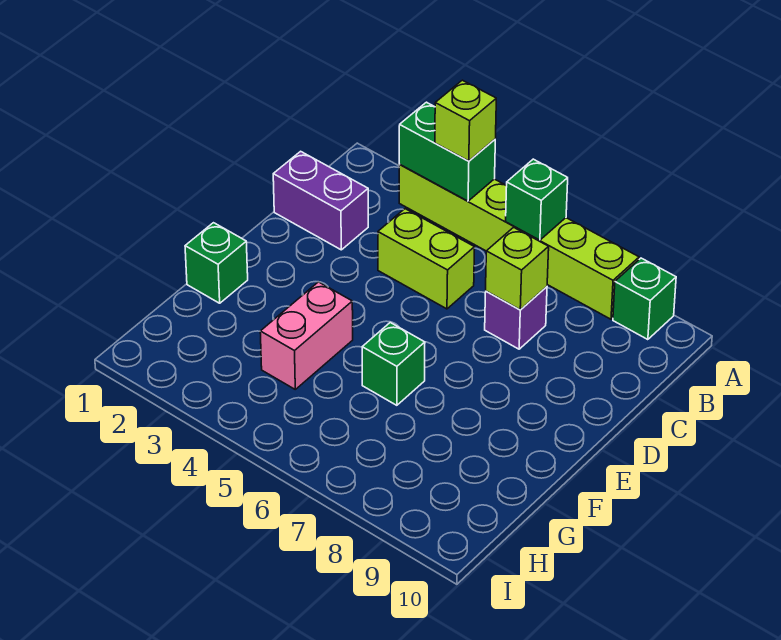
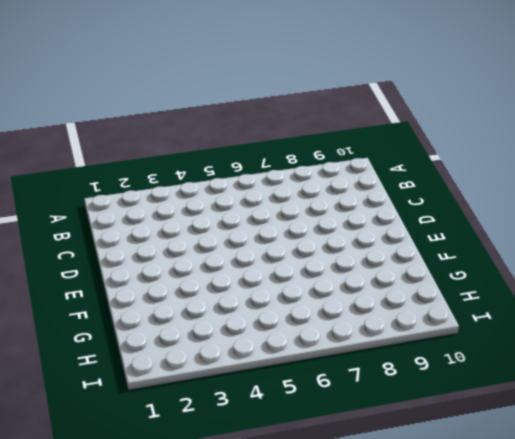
none -> lime brick A3:A8 level 1
none -> green brick A9 level 1
none -> purple brick C1:C2 level 1

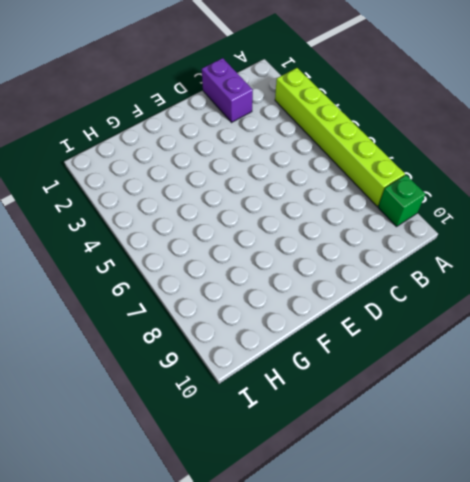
none -> lime brick C4:C5 level 1
none -> purple brick C7 level 1
none -> green brick F1 level 1

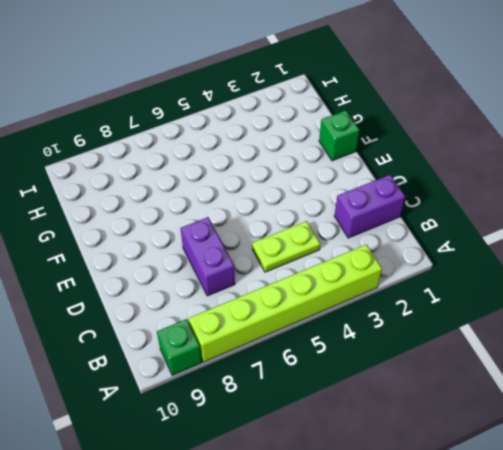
lime plate C4:C5 level 1 -> lime brick C4:C5 level 1
purple brick C7:D7 level 1 -> purple brick C7 level 1
none -> pink brick F4:G4 level 1
none -> green brick F6 level 1
none -> green brick A3:A4 level 2

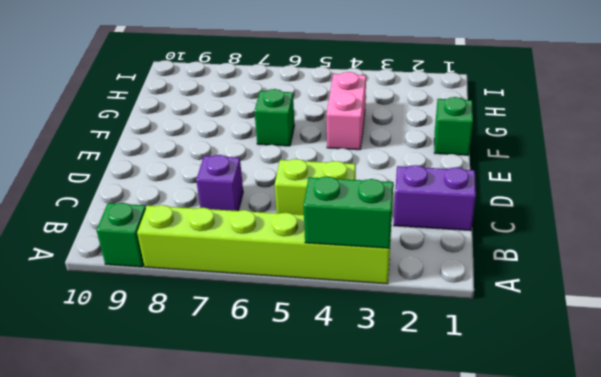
none -> green brick A6 level 2
none -> lime brick C7 level 2
none -> lime brick A4 level 3

